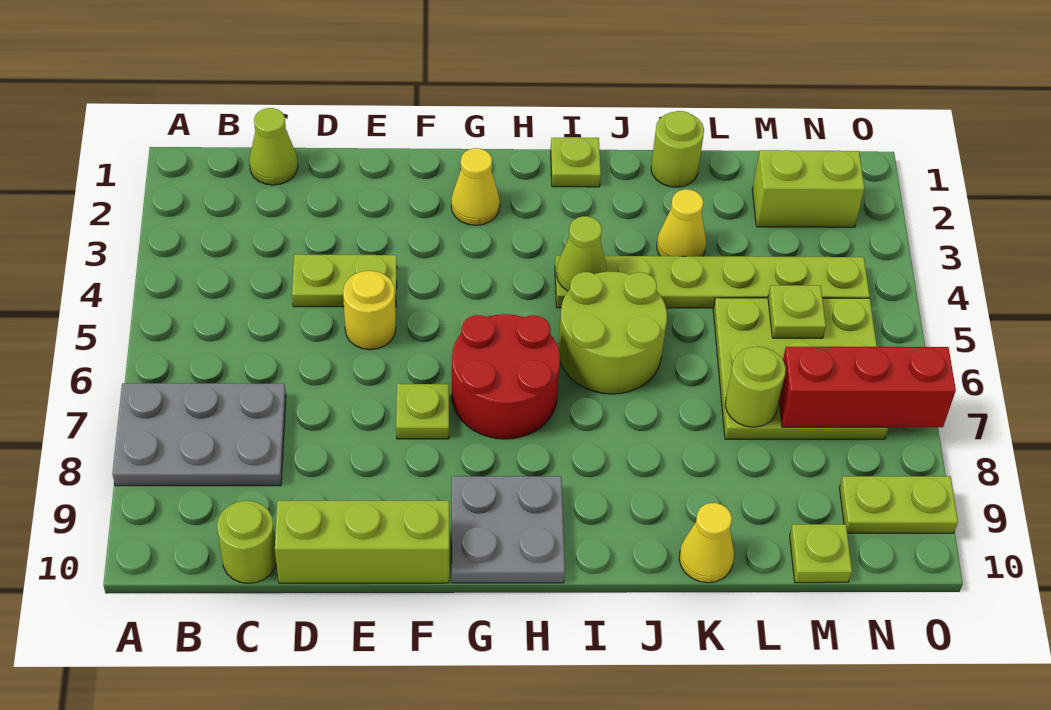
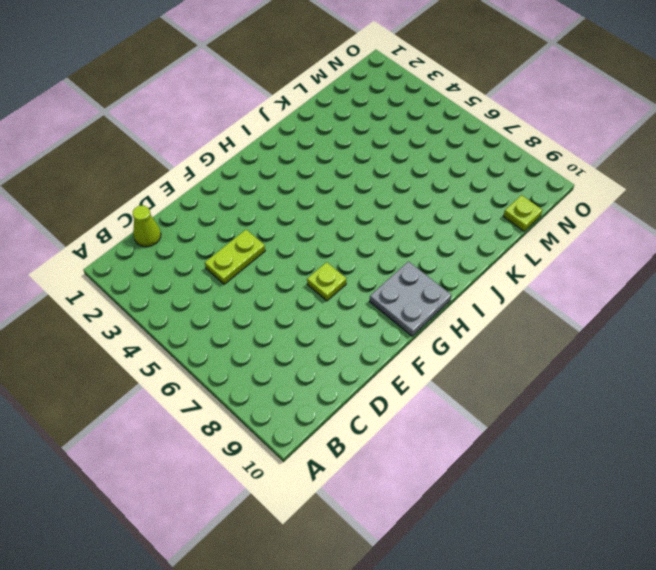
none -> grey plate A7:C8 level 1
none -> lime round brick C10 level 1
none -> lime brick D10:F10 level 1

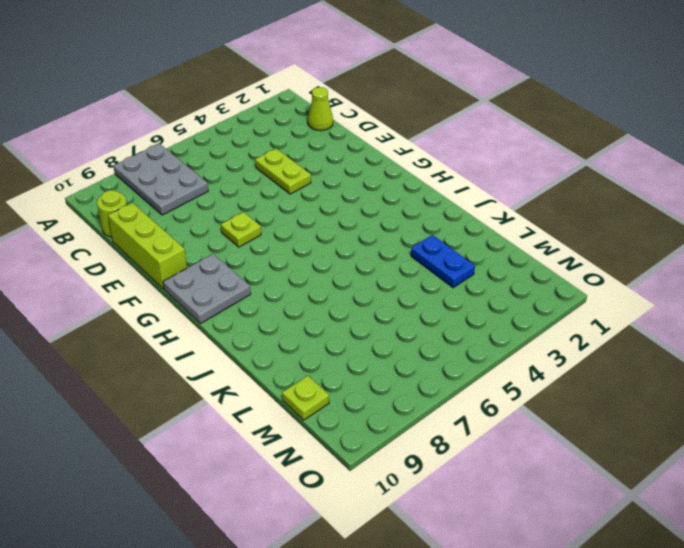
blue plate K3:L3 level 1 -> yellow cone K3 level 1
none -> yellow round brick E5 level 1
none -> yellow cone G2 level 1
none -> red round brick G6:H7 level 1

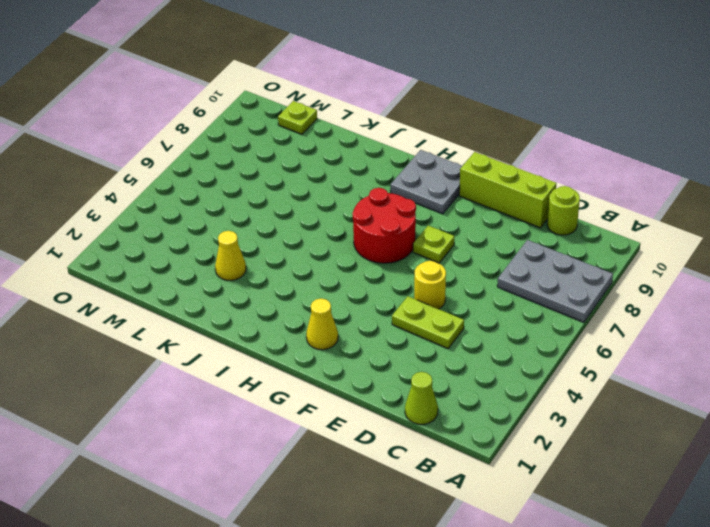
none -> lime plate I1 level 1
none -> lime plate I4:N4 level 1
none -> lime round brick I5:J6 level 1

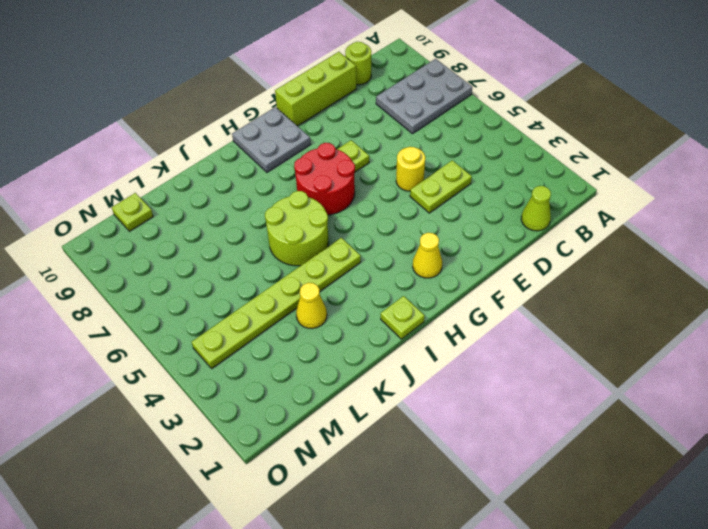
none -> lime round brick K1 level 1
none -> yellow cone K10 level 1
none -> lime plate L5:N7 level 1

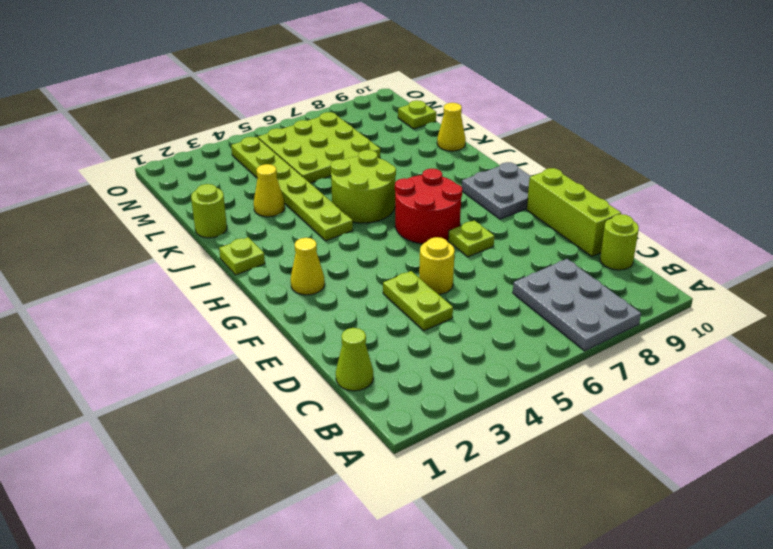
none -> lime brick M2:N2 level 1
none -> lime plate N9:O9 level 1
none -> lime cone I4 level 2

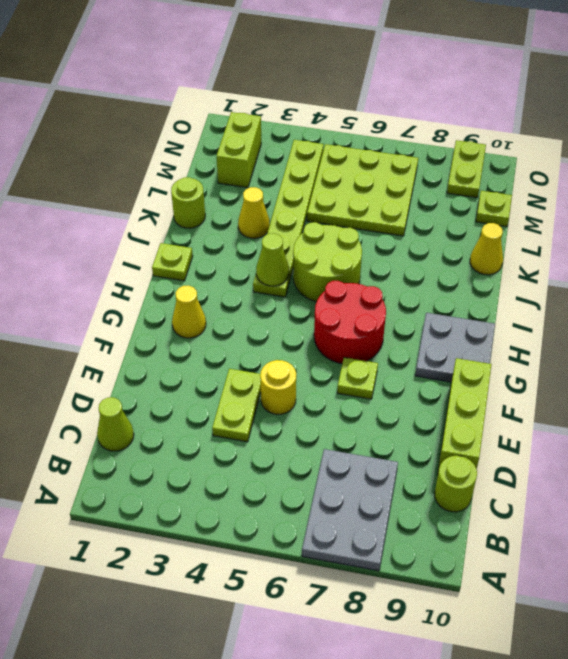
none -> lime round brick L7 level 2
none -> lime plate M5 level 2
none -> red brick M7:O7 level 2

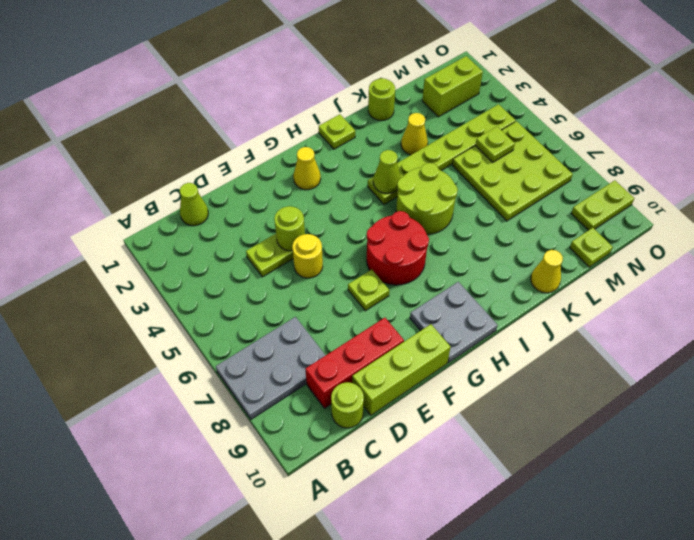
red brick C9:E9 level 1 -> red brick M7:O7 level 2
lime round brick E4 level 2 -> lime round brick L7 level 2

